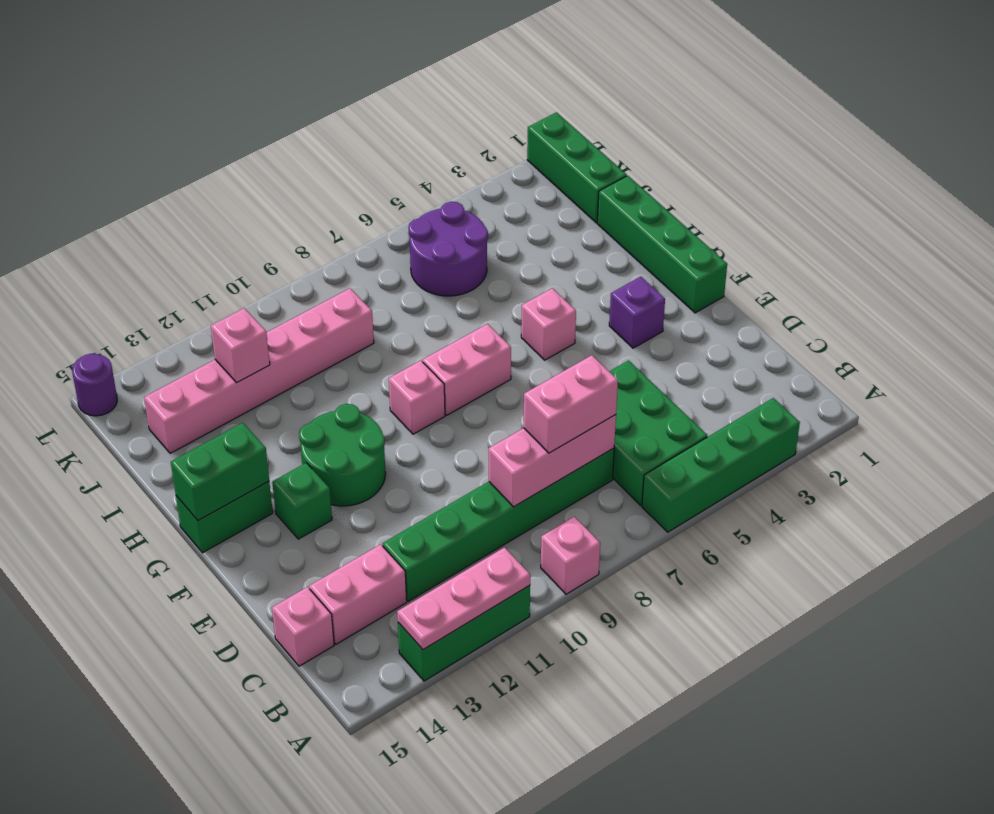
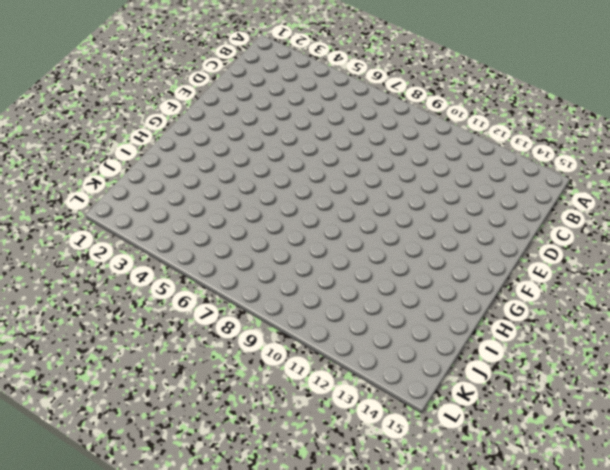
none -> green brick A3:A6 level 1
none -> pink brick A9 level 1
none -> green brick A11:A13 level 1

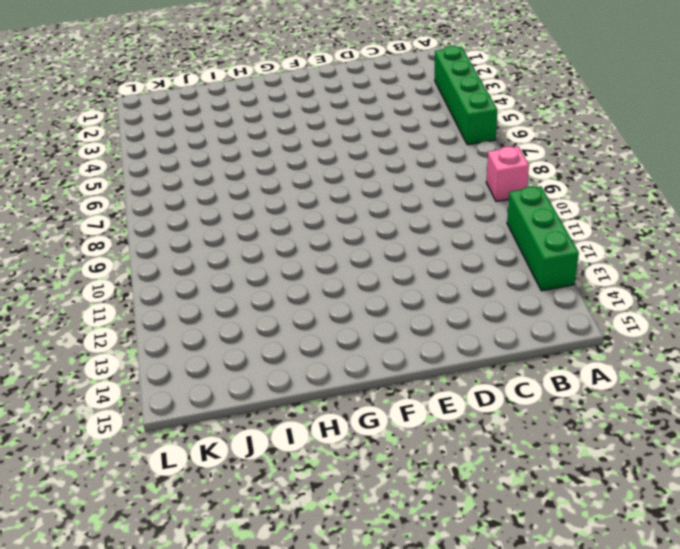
none -> green brick B5:D6 level 1
none -> green brick C7:C12 level 1
none -> pink brick C13:C14 level 1

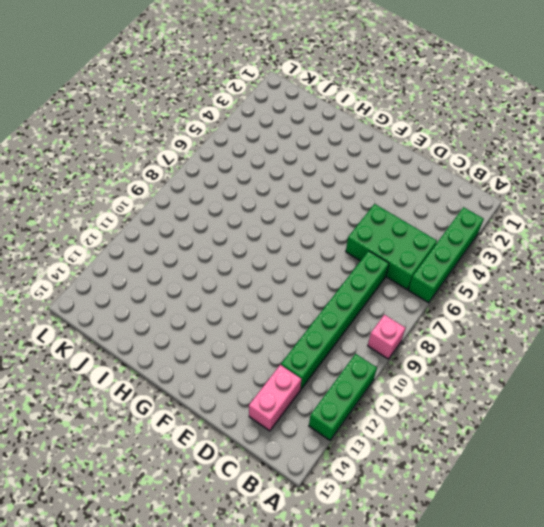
none -> pink brick C15 level 1
none -> green brick F1:I1 level 1
none -> purple brick F3 level 1

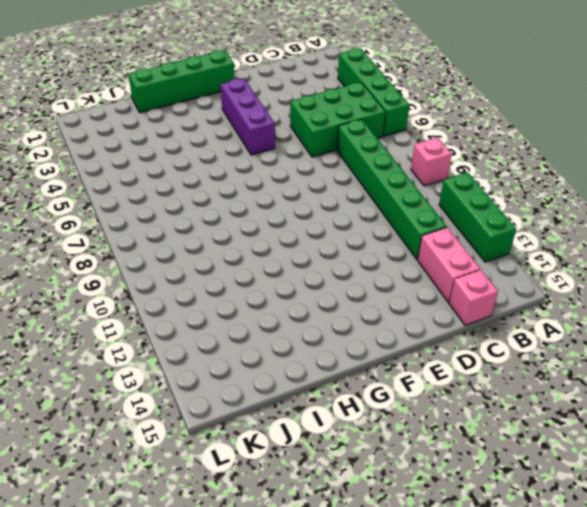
purple brick F3:F5 level 1 -> purple brick F3 level 1
none -> green round brick F11:G12 level 1
none -> green brick F13 level 1
none -> pink brick G5 level 1

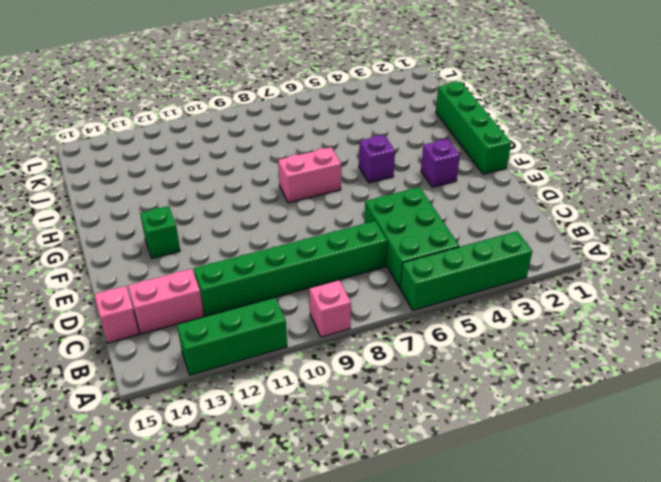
purple brick G5 level 1 -> pink brick G5 level 1
none -> green round brick F11:G12 level 1
none -> pink brick G9 level 1
none -> green brick G14:G15 level 1

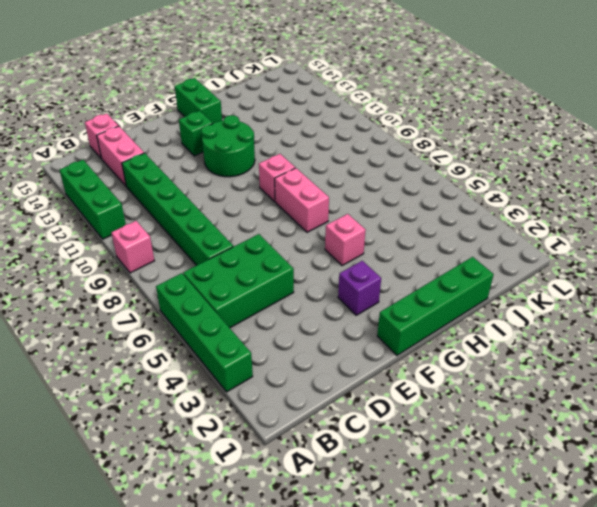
none -> green brick J1:L1 level 1
none -> purple round brick J5:K6 level 1
none -> pink brick J9:J14 level 1

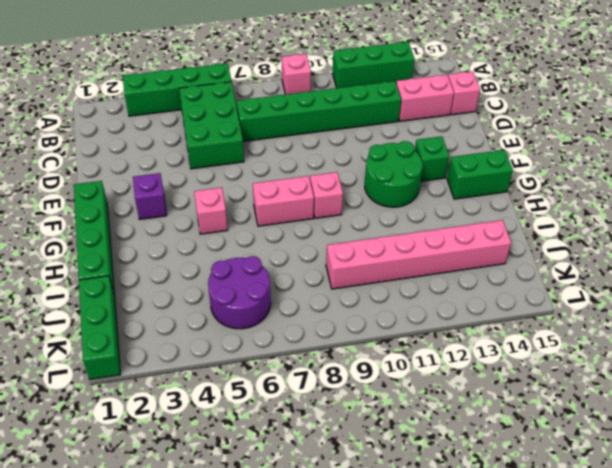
none -> purple round brick L15 level 1
none -> pink plate A11:A13 level 2
none -> pink brick C7:C9 level 2

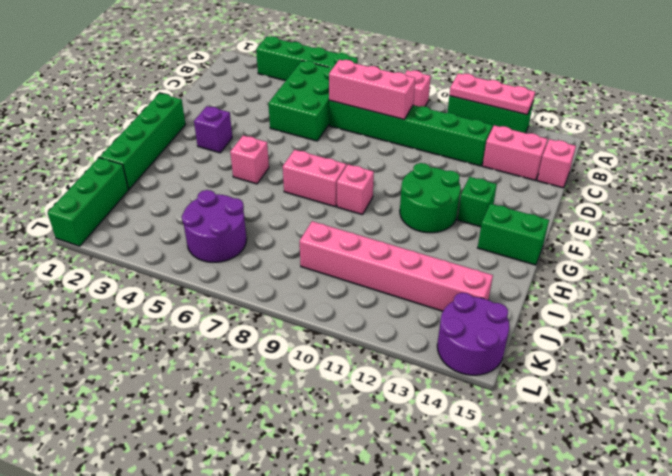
purple round brick K14:L15 level 1 -> purple round brick L15 level 1
none -> green brick G14:G15 level 2
none -> pink brick J12 level 2
none -> pink brick C7:C8 level 3

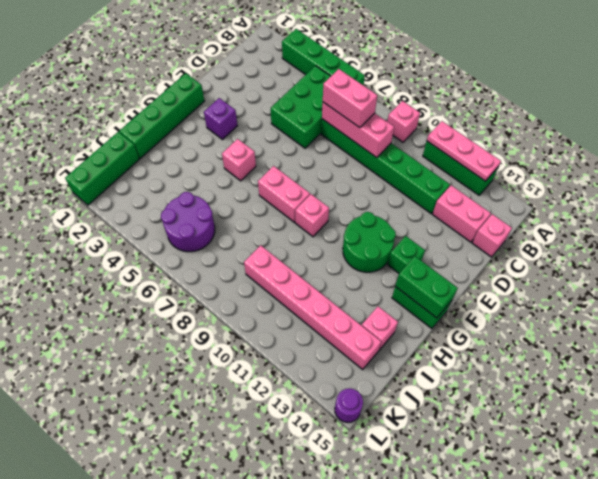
pink brick I14 level 1 -> pink brick J12 level 2

